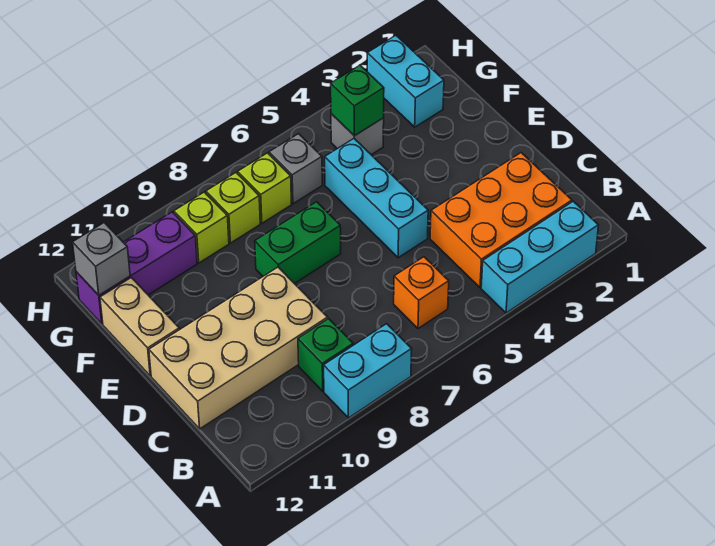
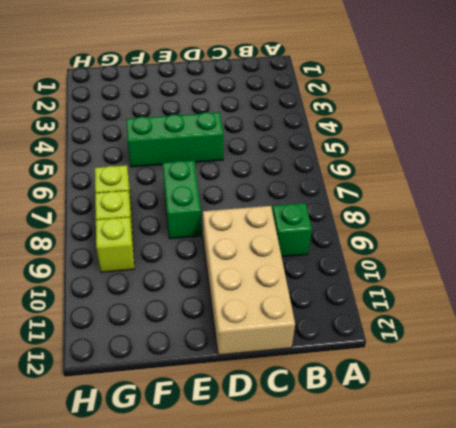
green brick D5:F5 level 1 -> cyan brick D5:F5 level 1
none -> cyan brick A2:A4 level 1
none -> cyan brick A8:A9 level 1
none -> orange brick B2:C4 level 1

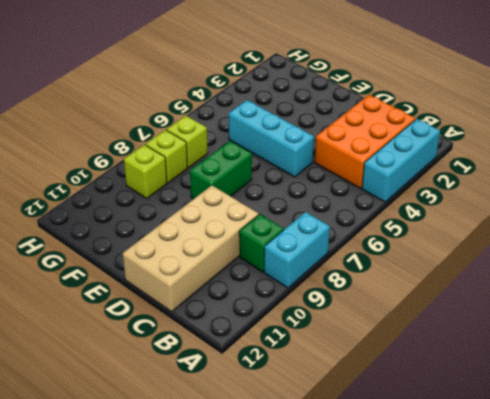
none -> orange brick B6 level 1
none -> tan brick E12:F12 level 1
none -> cyan brick G2:H2 level 1

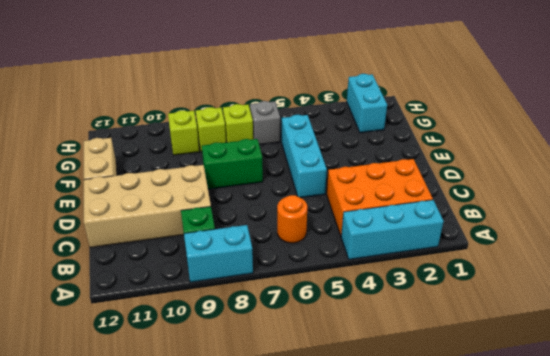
orange round brick B6 level 1 -> orange brick B6 level 1
none -> grey brick G4 level 1
none -> purple brick G10:G12 level 1
none -> green brick G4 level 2

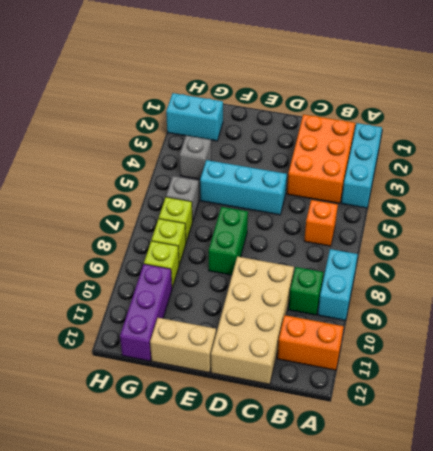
orange brick A11:B11 level 1 -> none
none -> green brick G4 level 2
none -> grey brick G12 level 2

